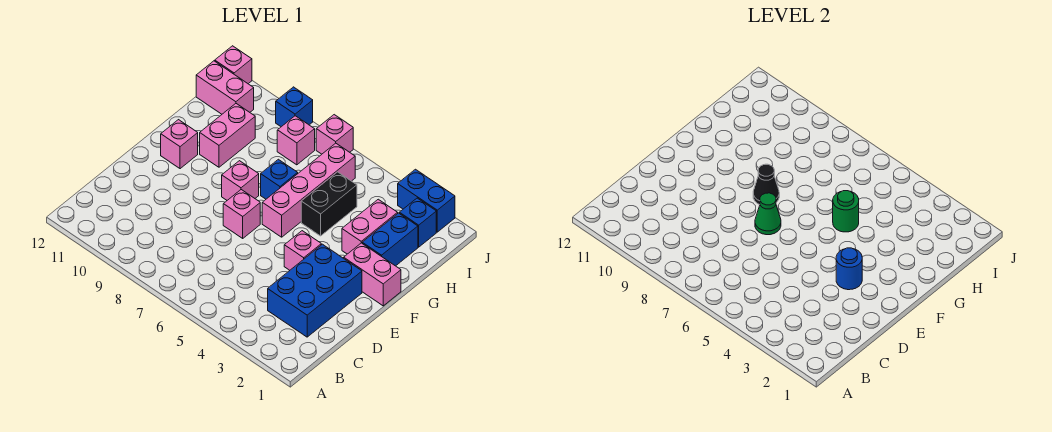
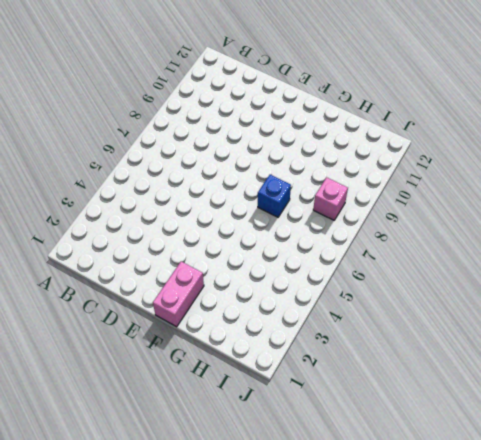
none -> blue brick C2:E3 level 1
none -> pink brick E4 level 1
none -> pink brick E7 level 1

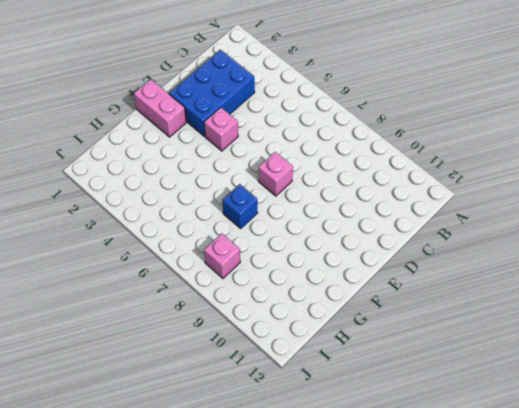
none -> pink brick F6:I6 level 1
none -> pink brick F8 level 1
none -> pink brick F11 level 1

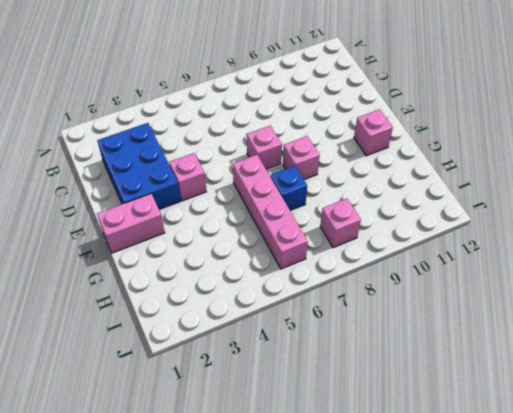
none -> blue brick G2:H2 level 1
none -> pink brick G3:H3 level 1
none -> black brick G5:H5 level 1

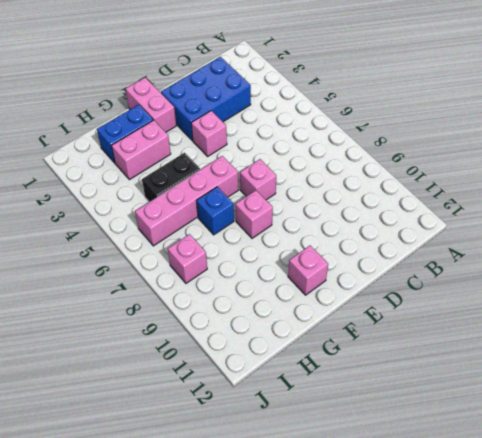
none -> pink brick G10:H10 level 1
none -> blue brick I2 level 1
none -> pink brick I11:I12 level 1

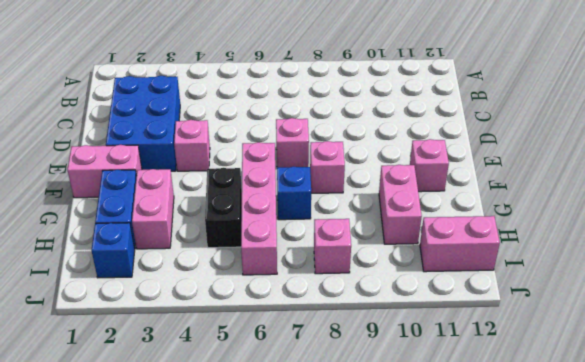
none -> blue brick J2:J3 level 1
none -> pink brick J7 level 1
none -> blue brick J9 level 1

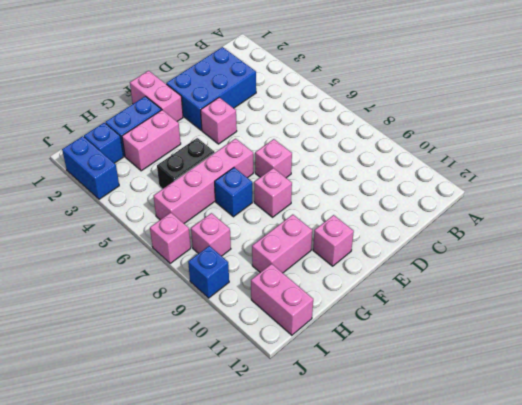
none -> pink brick J12 level 1
none -> blue round brick E3 level 2
none -> green cone E7 level 2

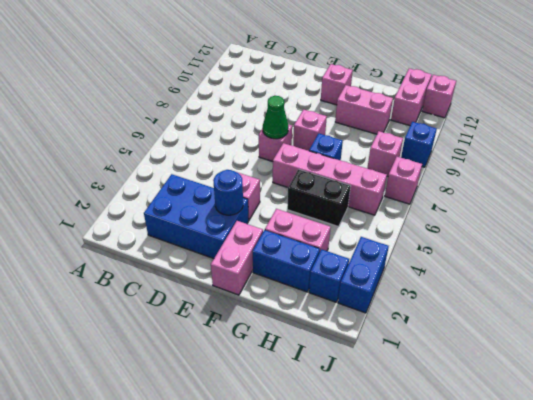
none -> black cone F8 level 2
none -> green round brick G5 level 2

